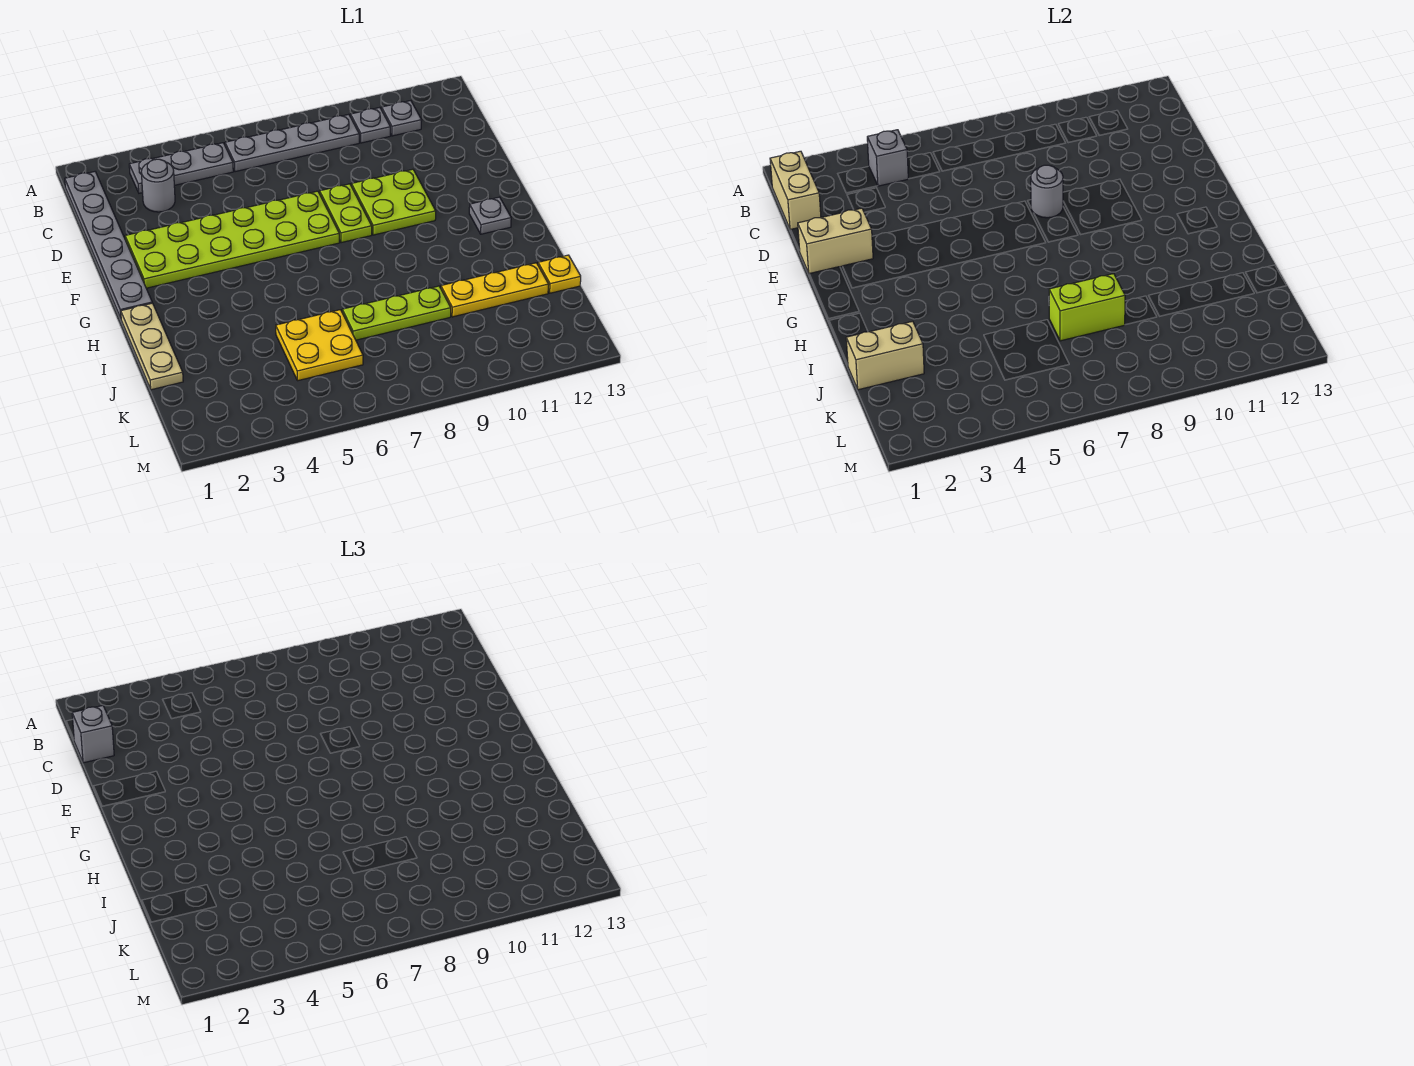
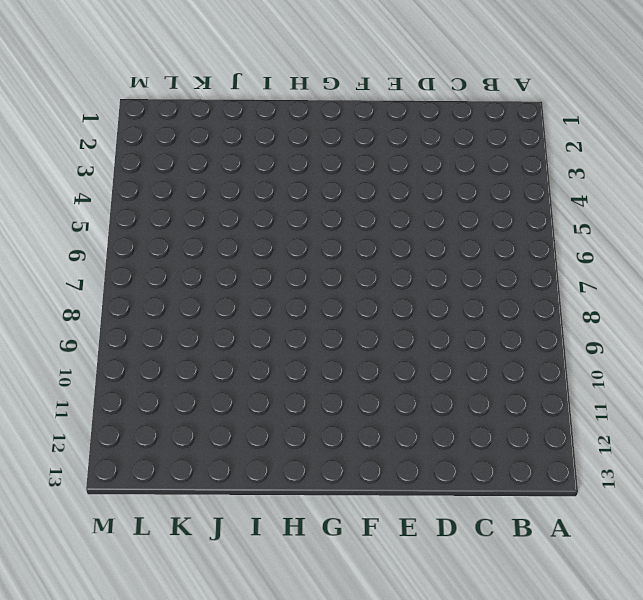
none -> grey plate B1:G1 level 1
none -> grey plate B3:B5 level 1
none -> grey plate B6:B9 level 1

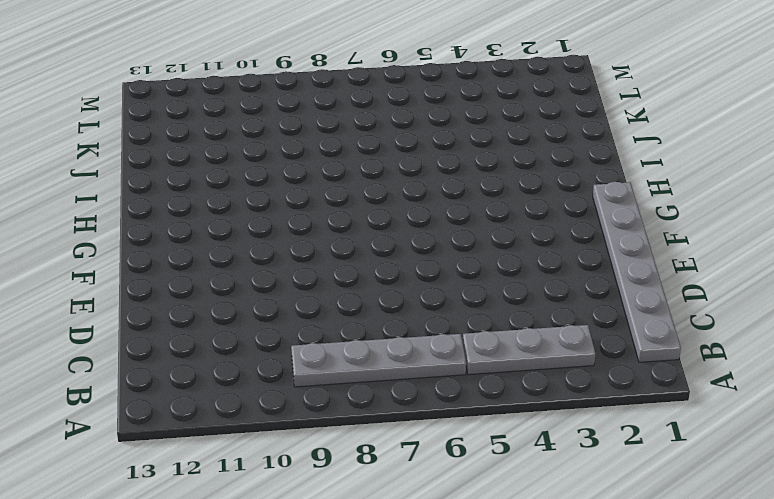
none -> grey plate B10 level 1
none -> grey plate B11 level 1
none -> grey round brick C3 level 1

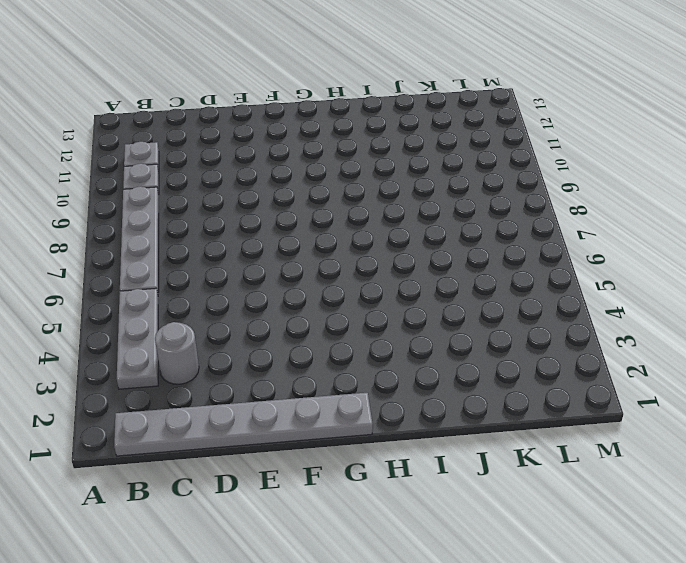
none -> lime plate E2:F7 level 1
none -> lime plate E8:F8 level 1
none -> lime plate E9:F10 level 1

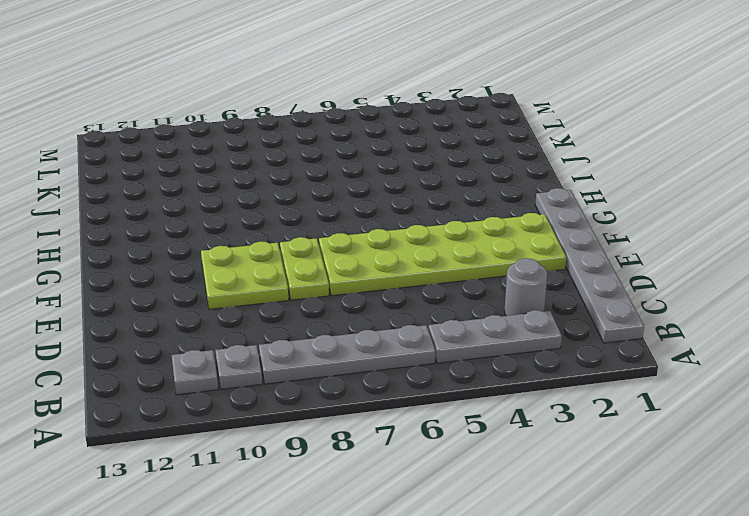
none -> grey plate G12 level 1
none -> tan plate H1:J1 level 1
none -> yellow plate J5:K6 level 1

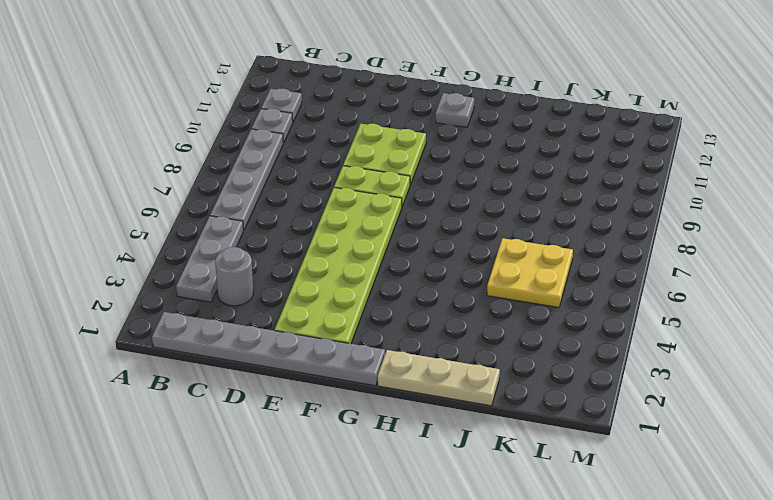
none -> lime plate J7:J9 level 1
none -> yellow plate J10:J12 level 1
none -> yellow plate J13 level 1

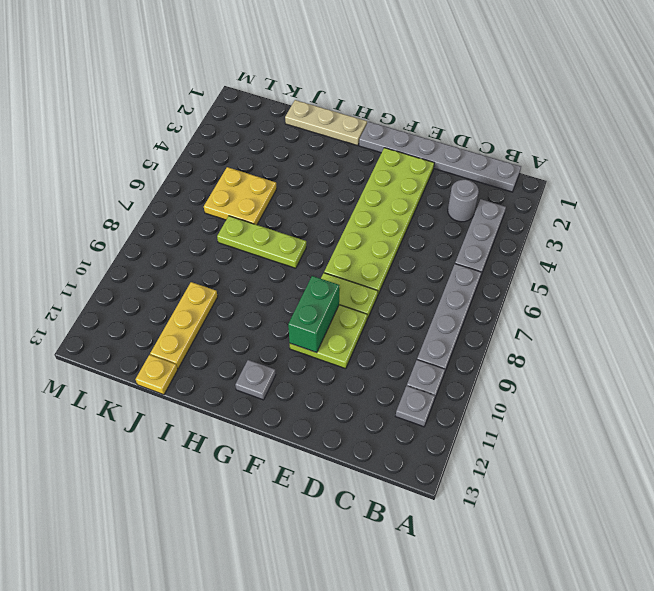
green brick F9:F10 level 2 -> none
lime plate H7:J7 level 1 -> lime plate J7:J9 level 1
none -> tan brick B1:C1 level 2
none -> grey brick B4 level 2
none -> tan brick E1:E2 level 2

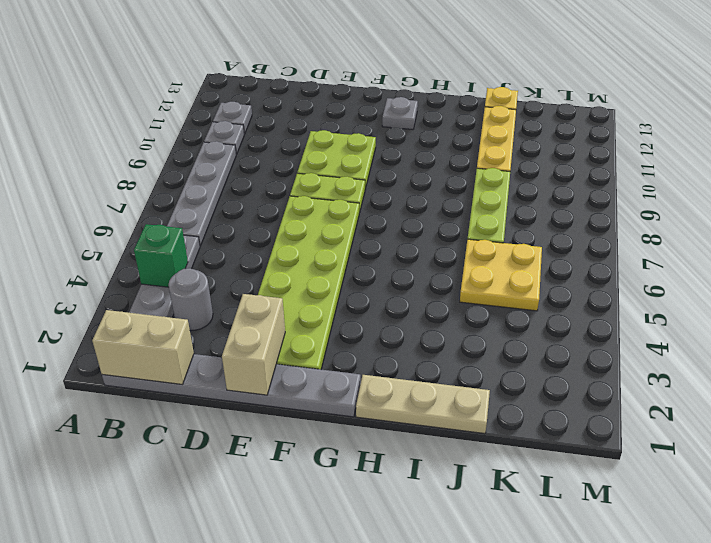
green brick B4 level 2 -> grey brick B4 level 2
none -> grey round brick E8 level 2
none -> tan brick J1:J2 level 2
none -> lime brick J7:J8 level 2

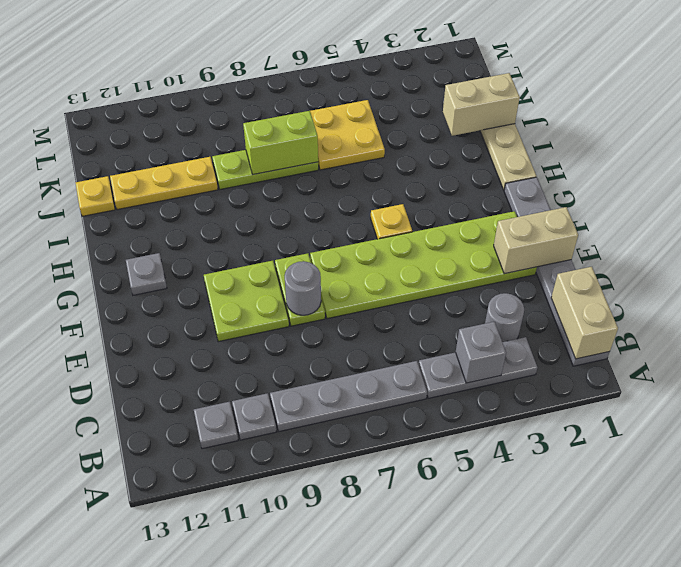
yellow plate G5 level 1 -> none
none -> grey brick C1 level 3

